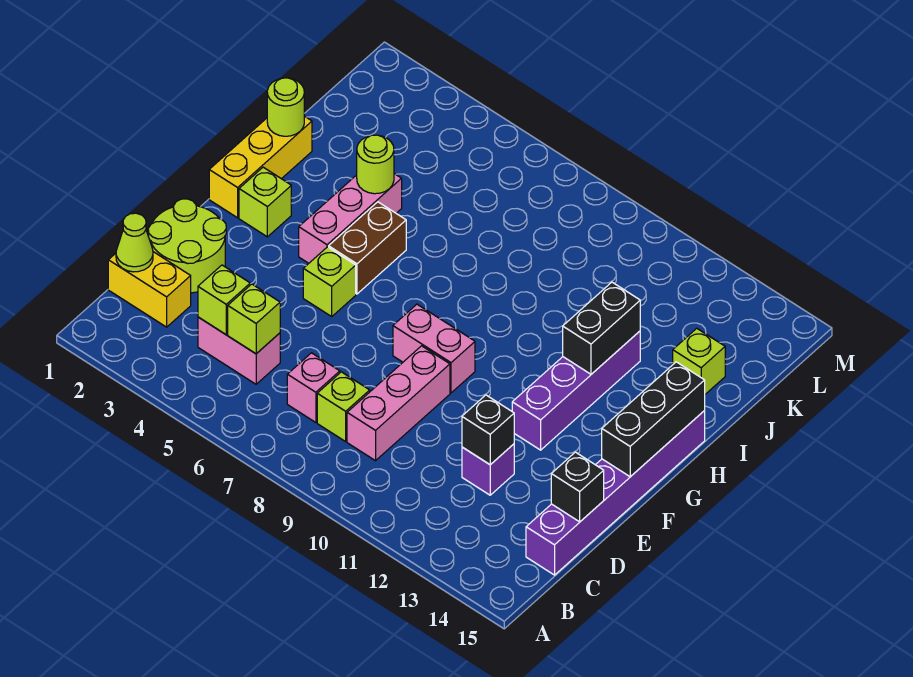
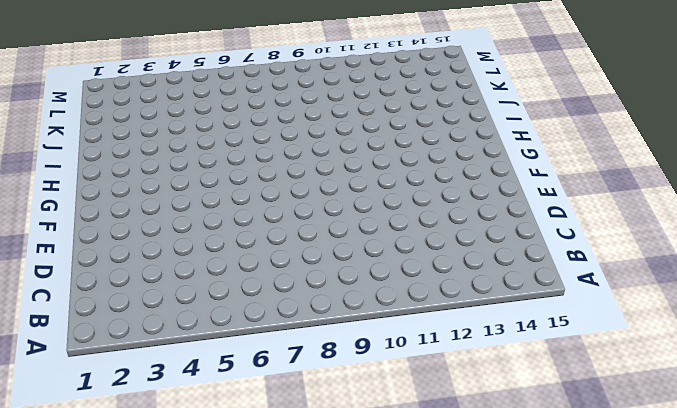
none -> yellow brick C1:C2 level 1
none -> pink brick C4:C5 level 1
none -> pink brick C7 level 1

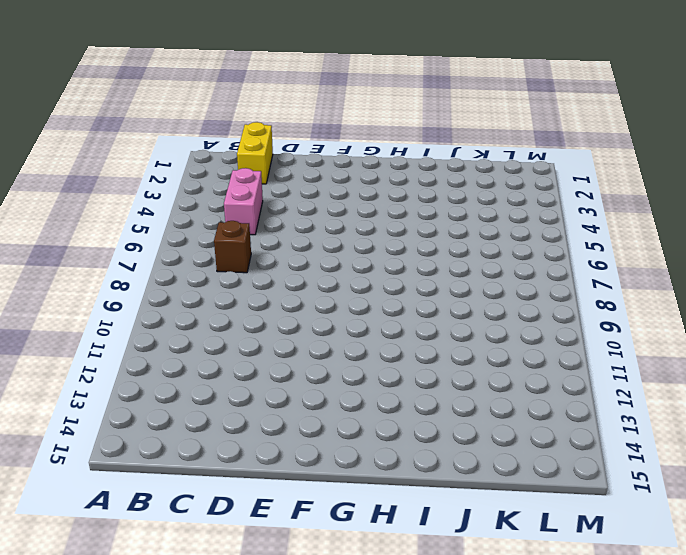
brown brick C7 level 1 -> pink brick C7 level 1
none -> lime brick C8 level 1
none -> pink brick C9:E9 level 1
none -> purple brick C15:H15 level 1

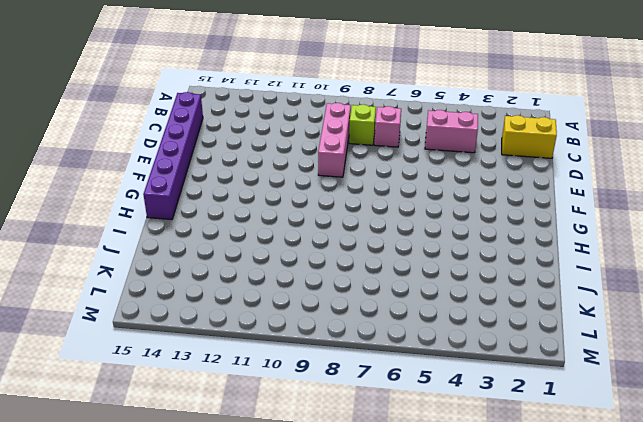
none -> lime round brick D1:E2 level 1
none -> purple brick D12 level 1
none -> lime brick F5 level 1

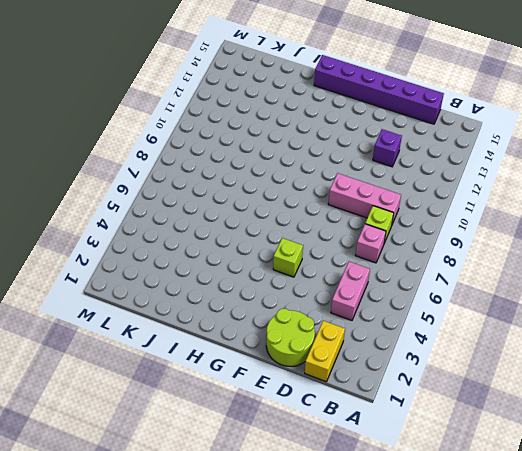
none -> pink brick F8:F9 level 1
none -> purple brick F12:I12 level 1
none -> yellow brick G1:I1 level 1

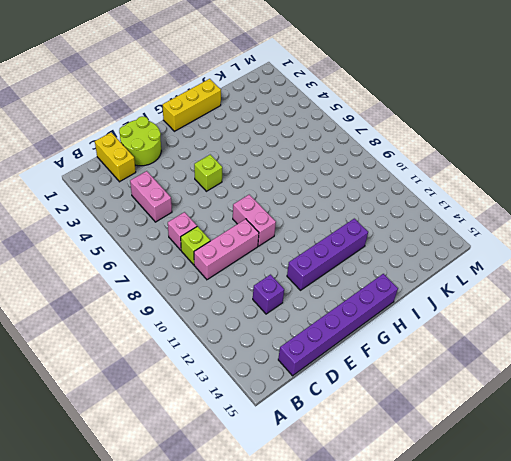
none -> lime brick G2 level 1
none -> pink brick G4:I4 level 1
none -> brown brick G5:H5 level 1

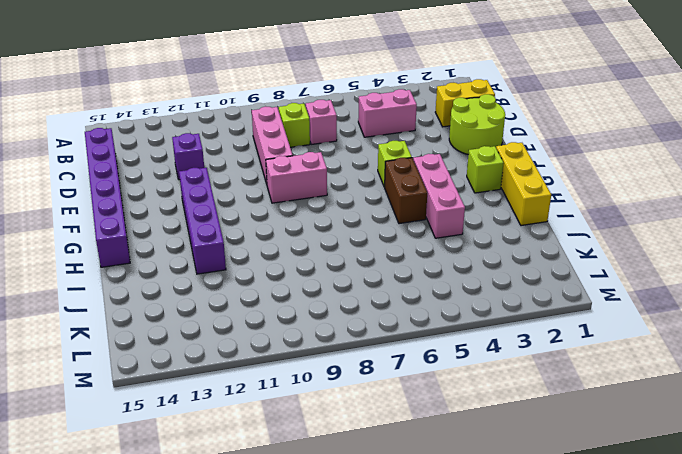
none -> lime brick J14 level 1
none -> lime cone C1 level 2
none -> lime brick C4 level 2

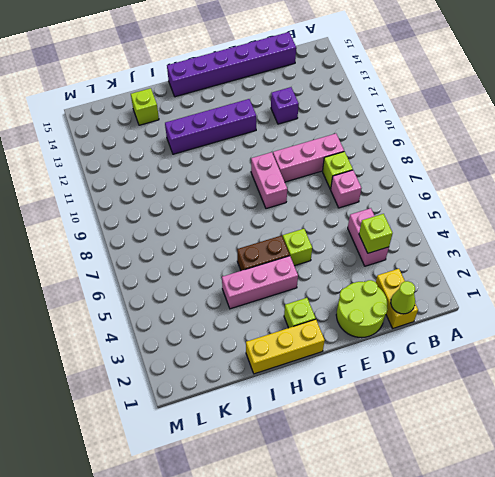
none -> lime brick C5 level 2
none -> black brick D12 level 2
none -> black brick D15 level 2

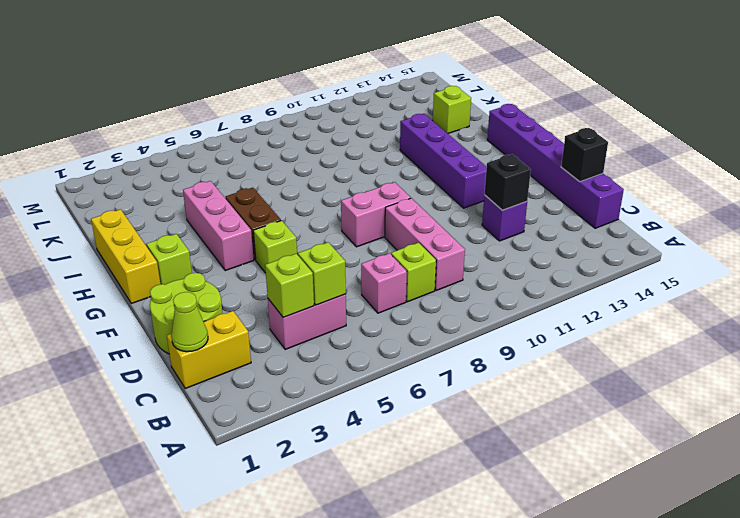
none -> black brick F15:H15 level 2
none -> black brick H12:I12 level 2
none -> lime round brick I1 level 2

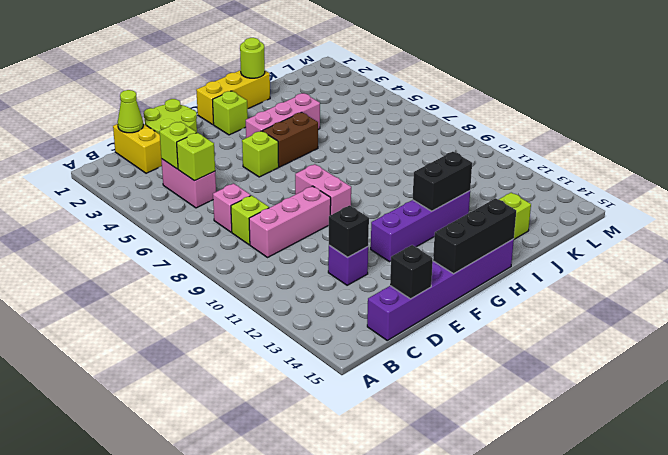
none -> lime round brick I4 level 2

